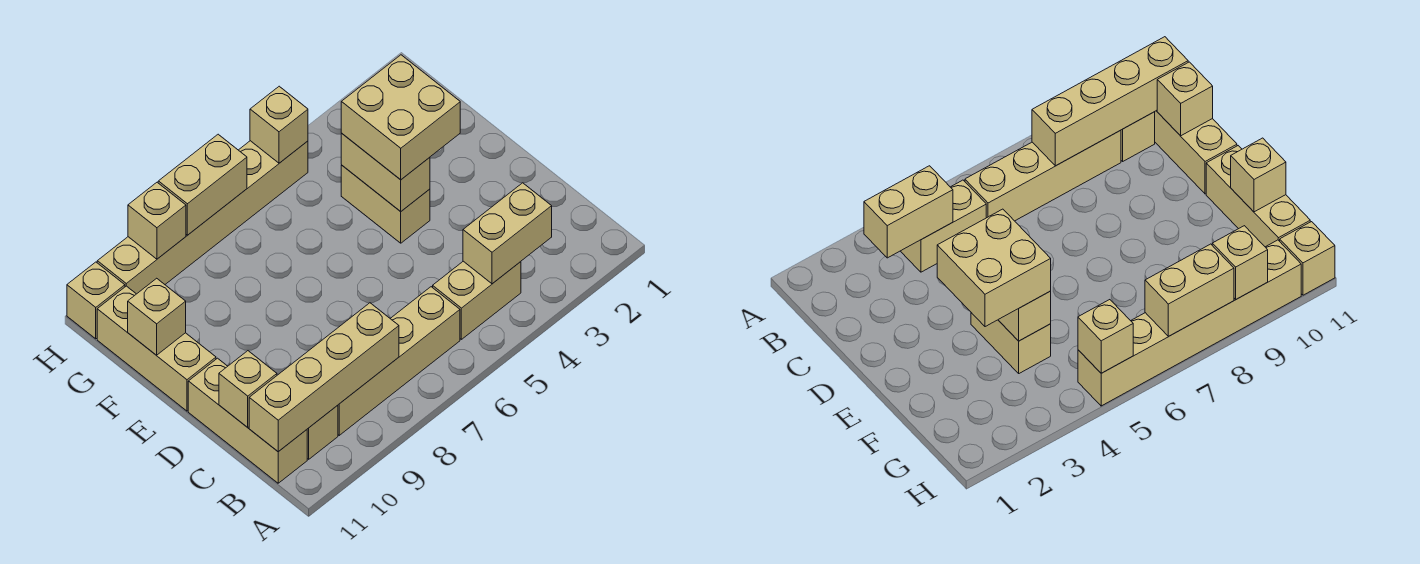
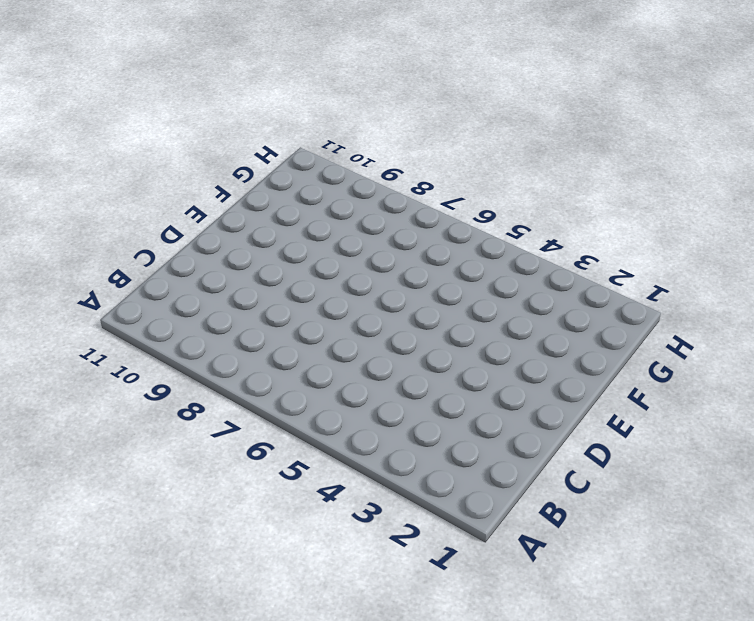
none -> tan brick B4:B5 level 1
none -> tan brick B6:B9 level 1
none -> tan brick B10 level 1

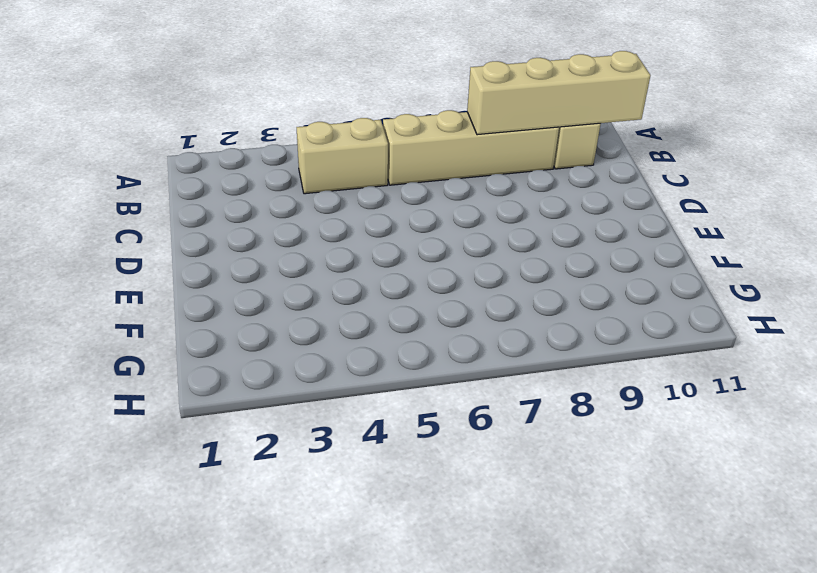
none -> tan brick B11:D11 level 1
none -> tan brick E4:F4 level 1
none -> tan brick E11:G11 level 1

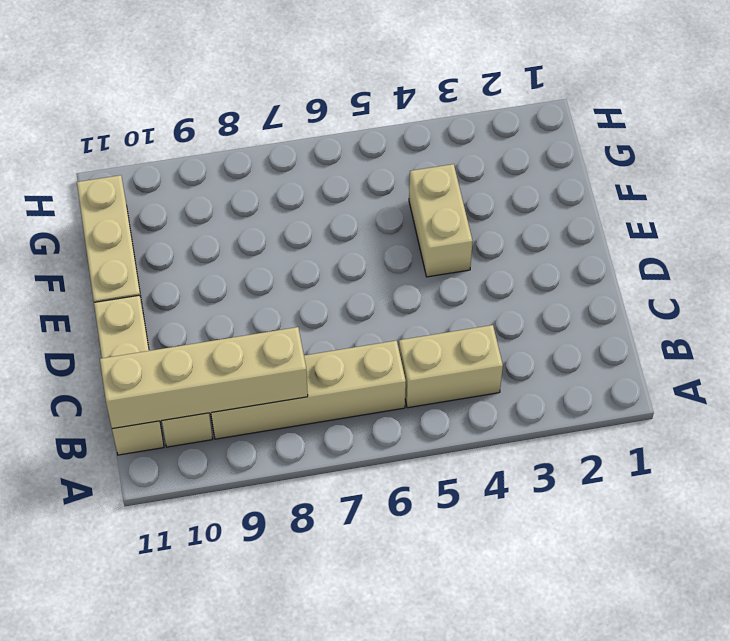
none -> tan brick H5:H10 level 1
none -> tan brick H11 level 1
none -> tan brick B3:B4 level 2

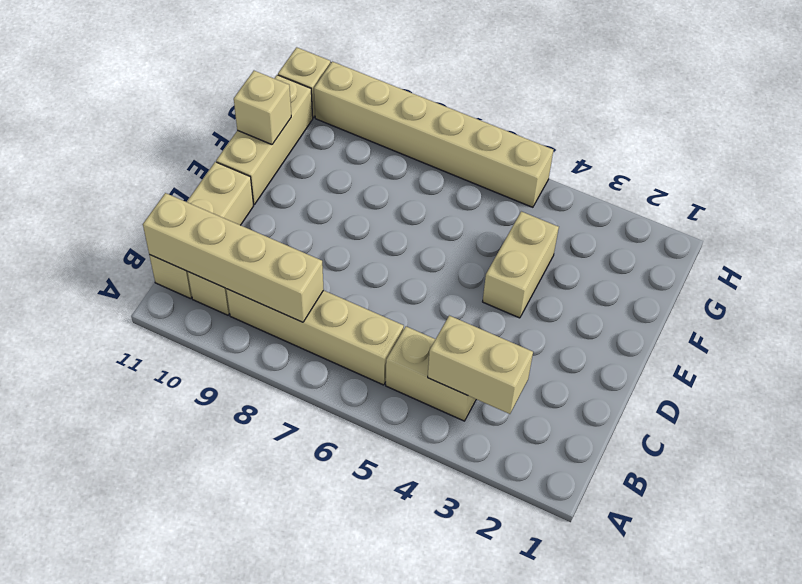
none -> tan brick C11 level 2
none -> tan brick E4:F4 level 2
none -> tan brick H5 level 2

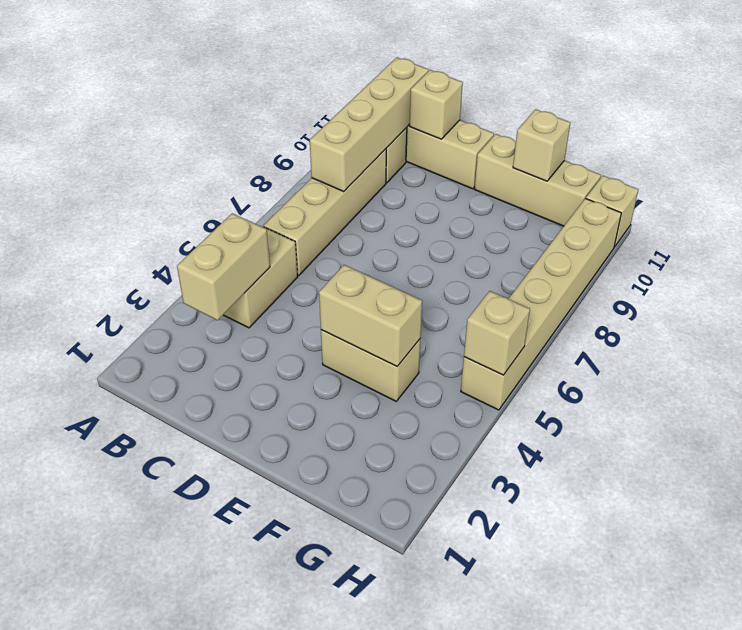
none -> tan brick H7:H8 level 2
none -> tan brick H9 level 2
none -> tan brick E3:F4 level 3

